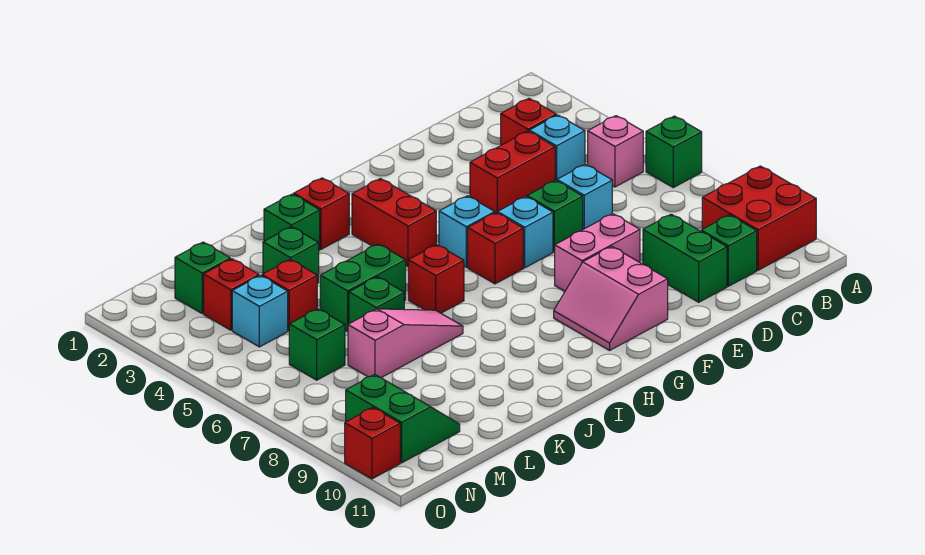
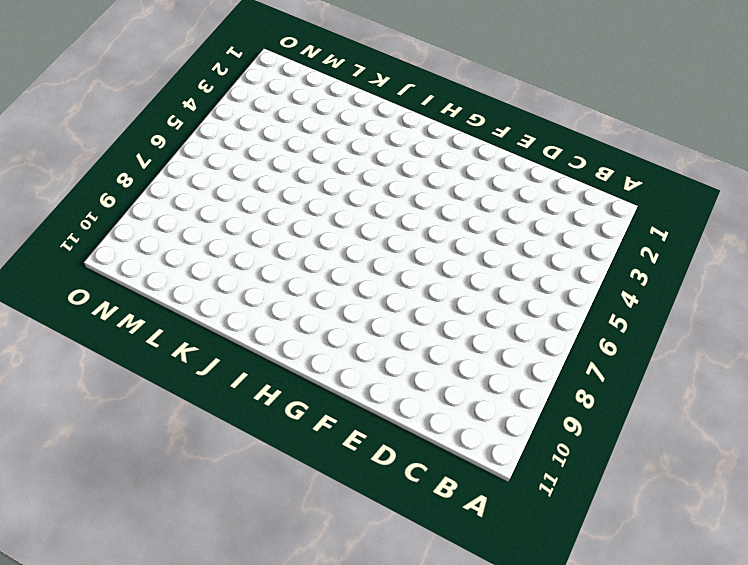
none -> green brick A6 level 1
none -> red brick A9:B10 level 1
none -> pink brick B5 level 1
none -> red brick C3 level 1

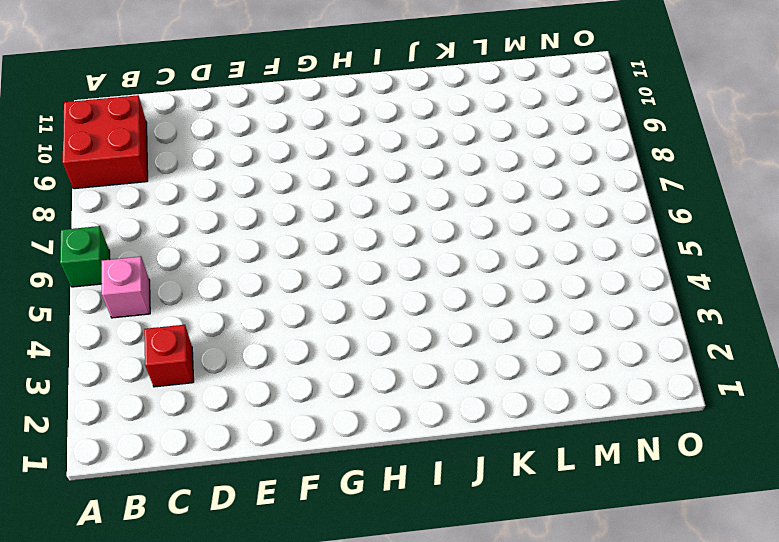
none -> cyan brick C4 level 1
none -> green brick C10 level 1
none -> red brick D4:E4 level 1
none -> cyan brick D6 level 1

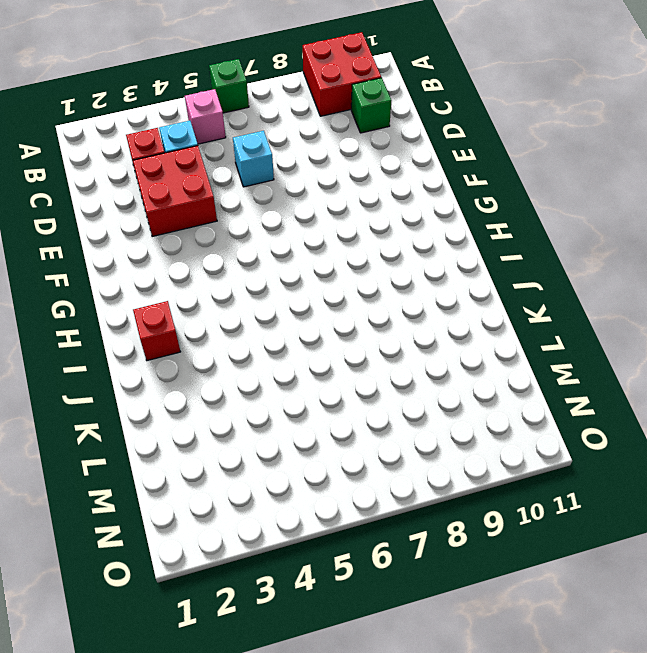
red brick D3:E4 level 1 -> red brick D4:E4 level 1
none -> green brick D9:D10 level 1
none -> green brick E6 level 1
none -> pink brick E8:F8 level 1
none -> cyan brick F6 level 1

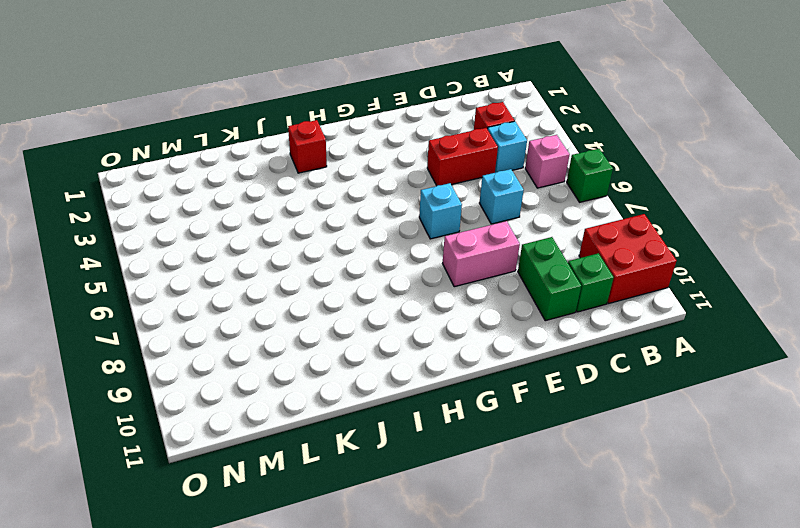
none -> green brick E6 level 1
none -> pink slope F9:G10 level 1 top F
none -> cyan brick G5 level 1
none -> red brick G6 level 1

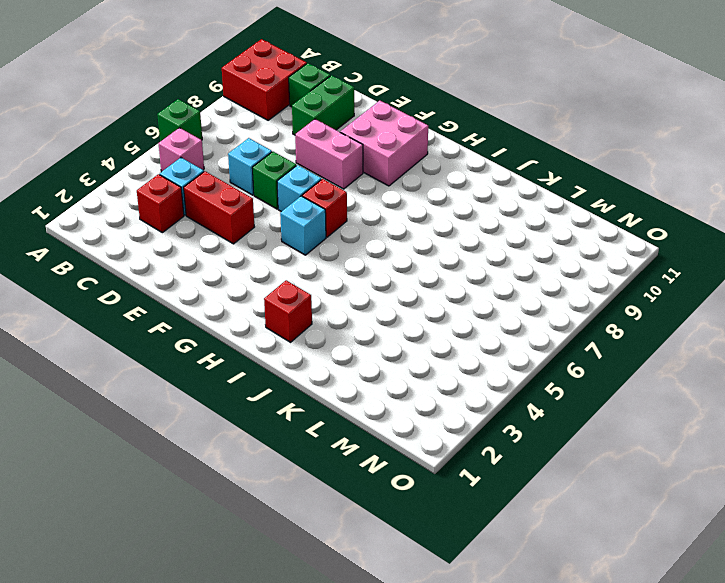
pink brick F9:G10 level 1 -> pink slope F9:G10 level 1 top F
none -> red brick H3:H4 level 1
none -> red brick I6 level 1
none -> green brick J2 level 1
none -> green brick J5:K5 level 1

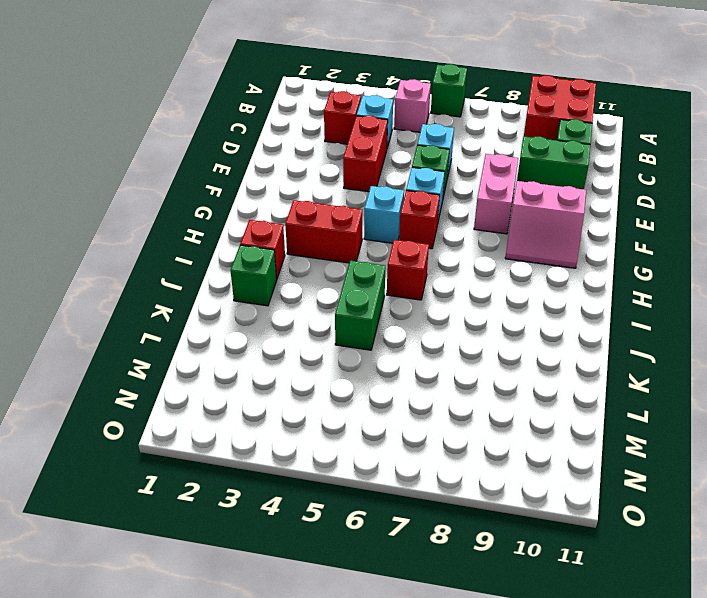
none -> pink slope J7:L7 level 1 top L
none -> green brick K3 level 1
none -> green brick K6 level 1
none -> red brick L4 level 1

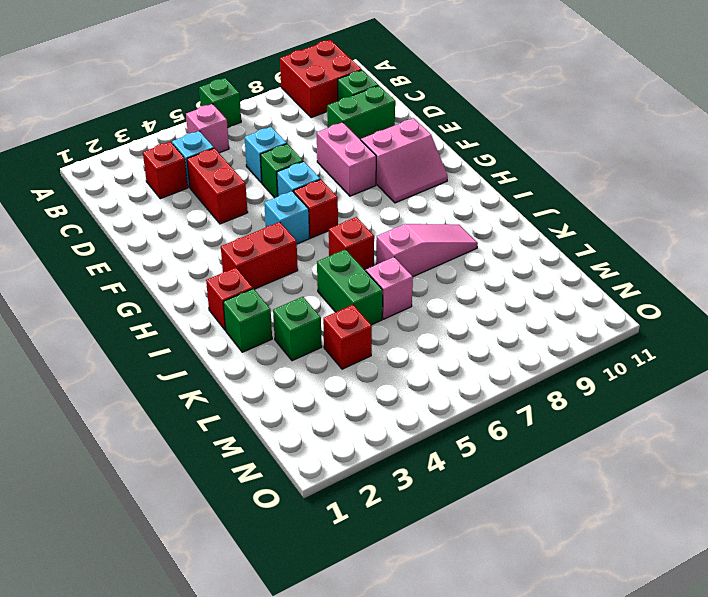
pink slope J7:J9 level 1 top 7 -> pink slope J7:L7 level 1 top L
pink brick K6 level 1 -> green brick K6 level 1
none -> green brick M2 level 1
none -> red brick M3 level 1
none -> cyan brick M4 level 1
none -> green brick M6 level 1

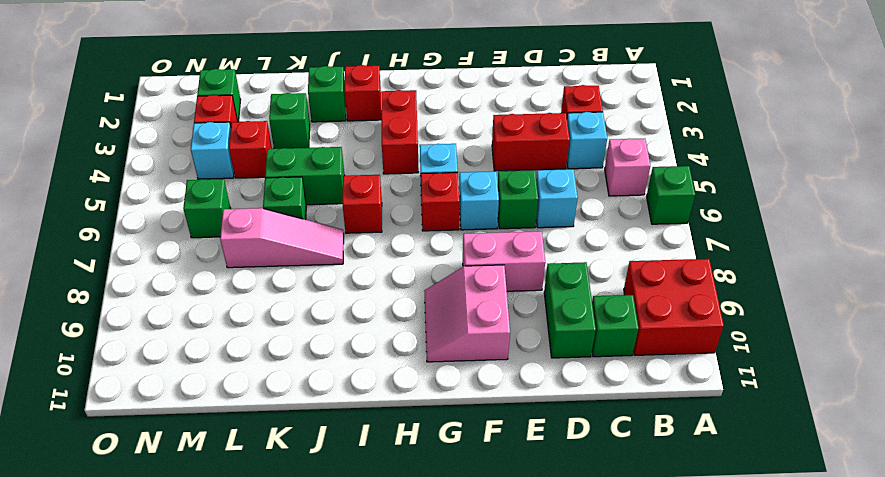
none -> green slope M9:N10 level 1 top N
none -> red brick O10 level 1

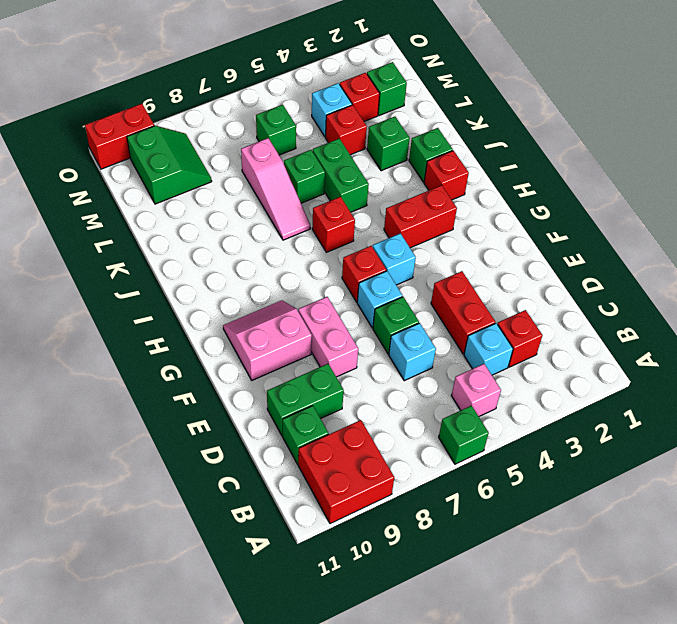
green slope M9:N10 level 1 top 10 -> green slope M9:N10 level 1 top N
red brick O10:O11 level 1 -> red brick O10 level 1

